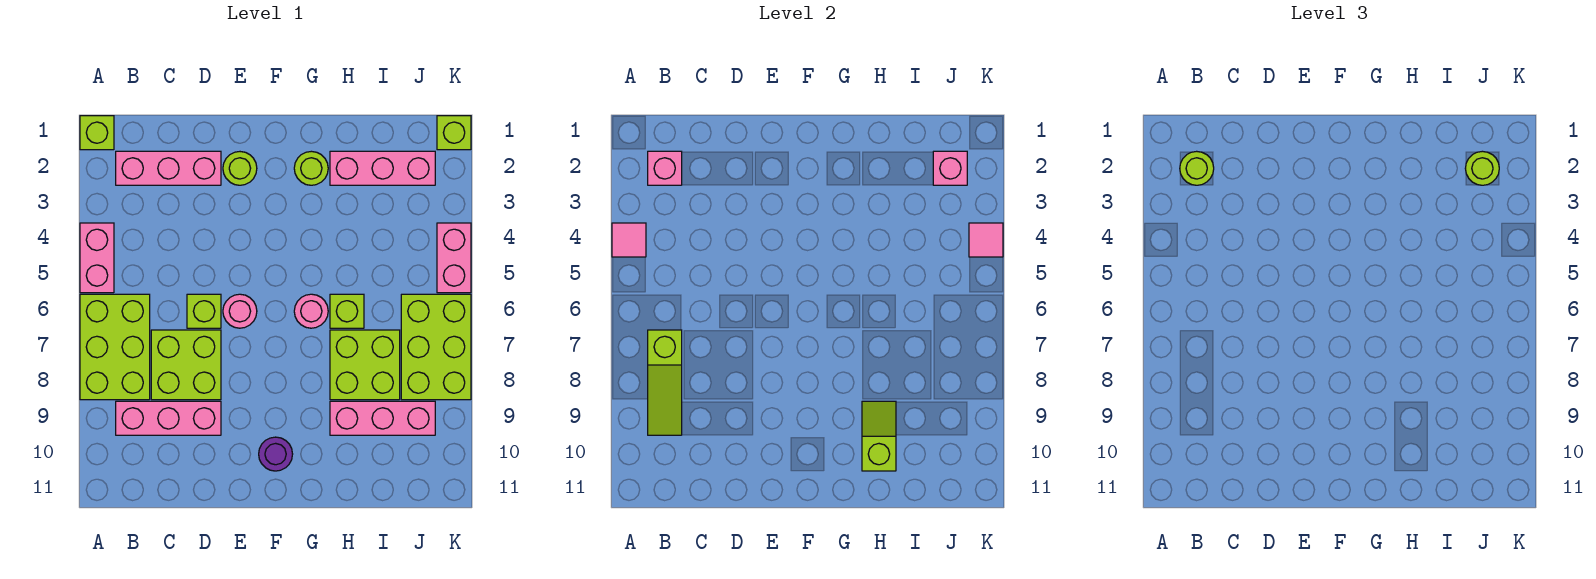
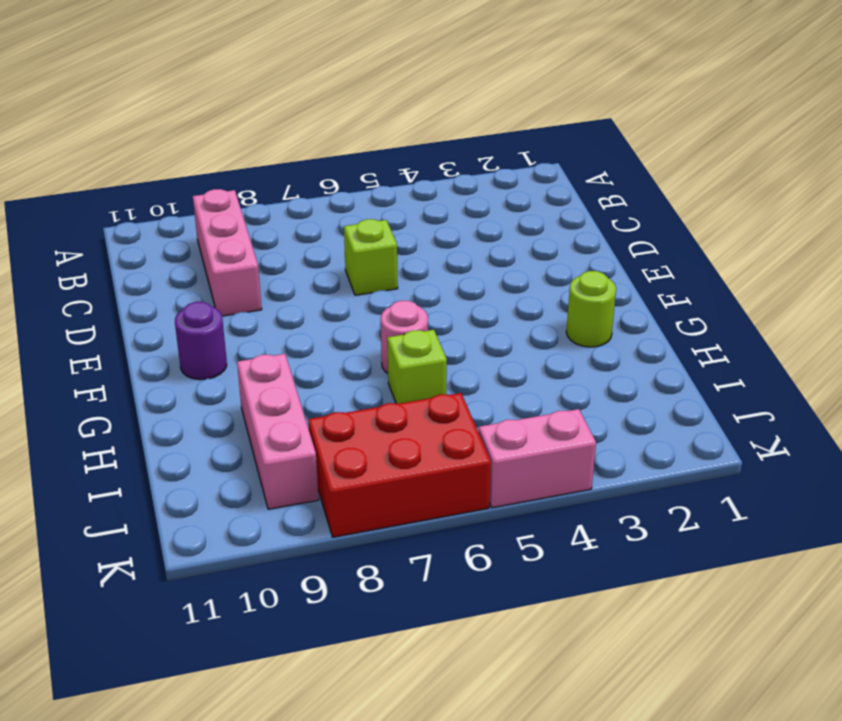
red brick J6:K8 level 1 -> lime brick J6:K8 level 1
none -> lime brick A1 level 1
none -> pink brick A4:A5 level 1
none -> lime brick A6:B8 level 1

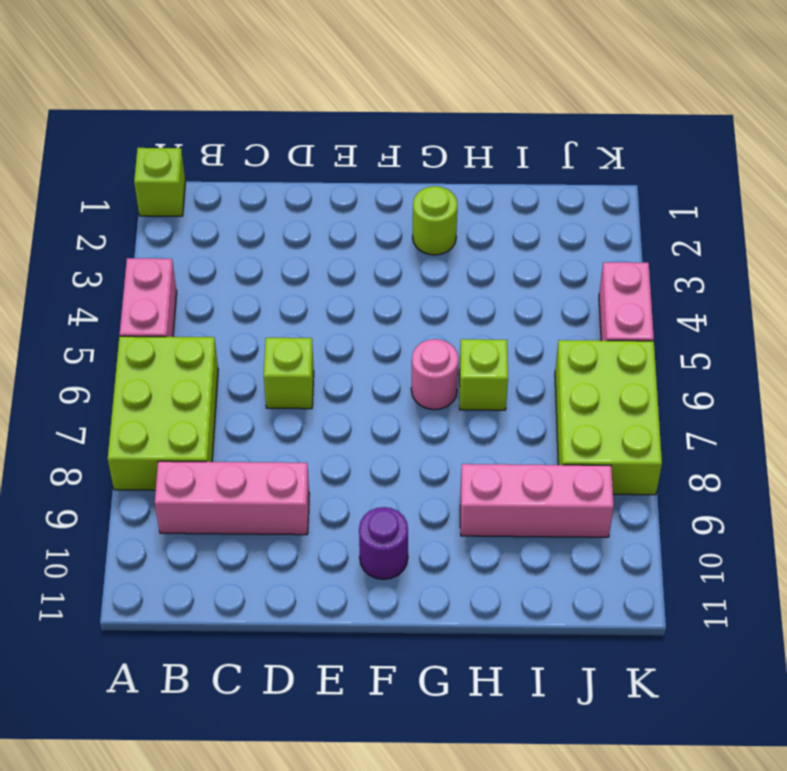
none -> pink brick B2:D2 level 1
none -> lime brick C7:D8 level 1
none -> lime round brick E2 level 1

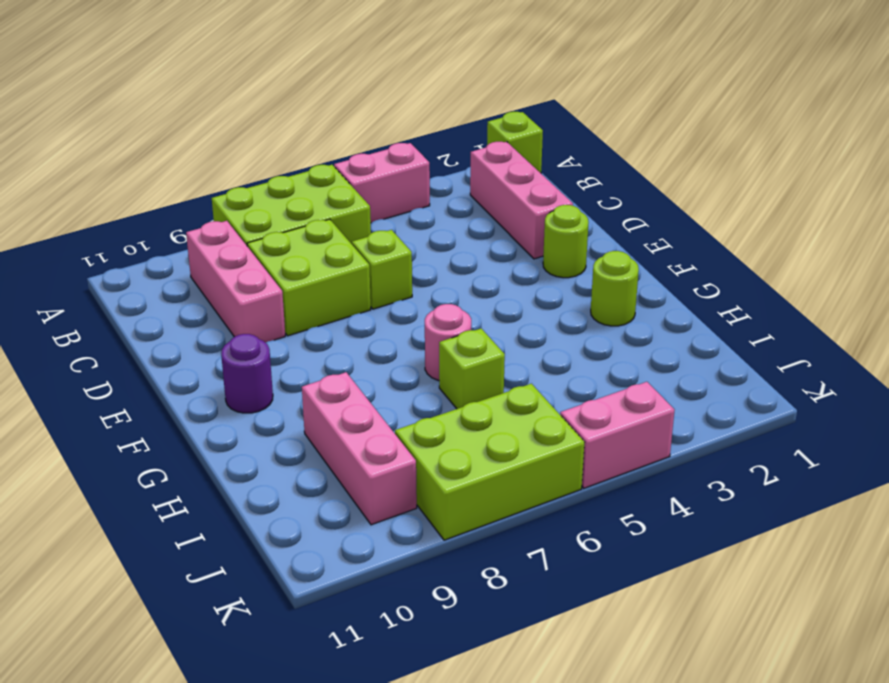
none -> pink round brick E6 level 1
none -> pink brick H2:J2 level 1
none -> lime brick H7:I8 level 1

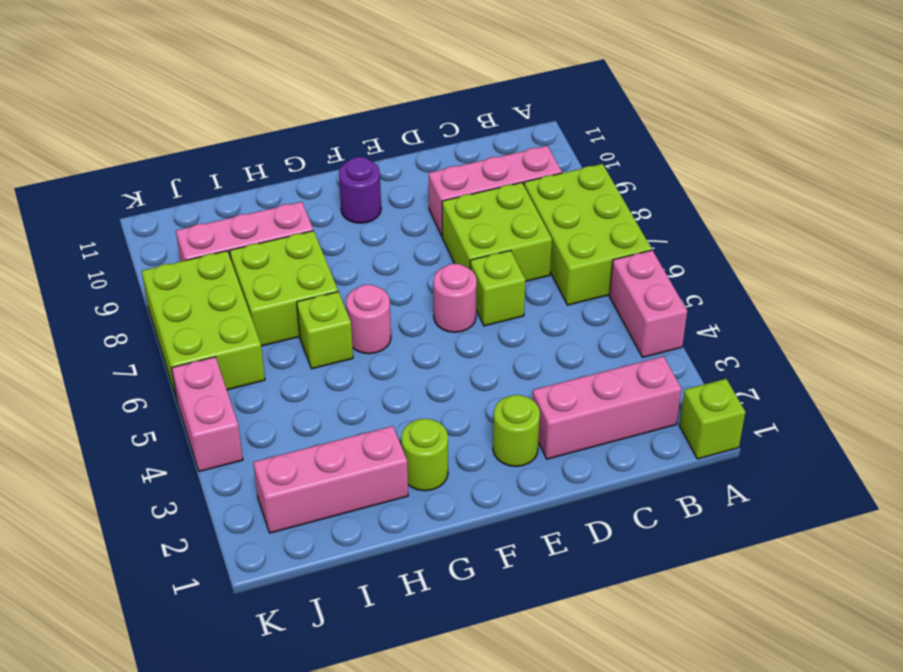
none -> lime brick K1 level 1
none -> pink tile A4 level 2
none -> pink brick B2 level 2

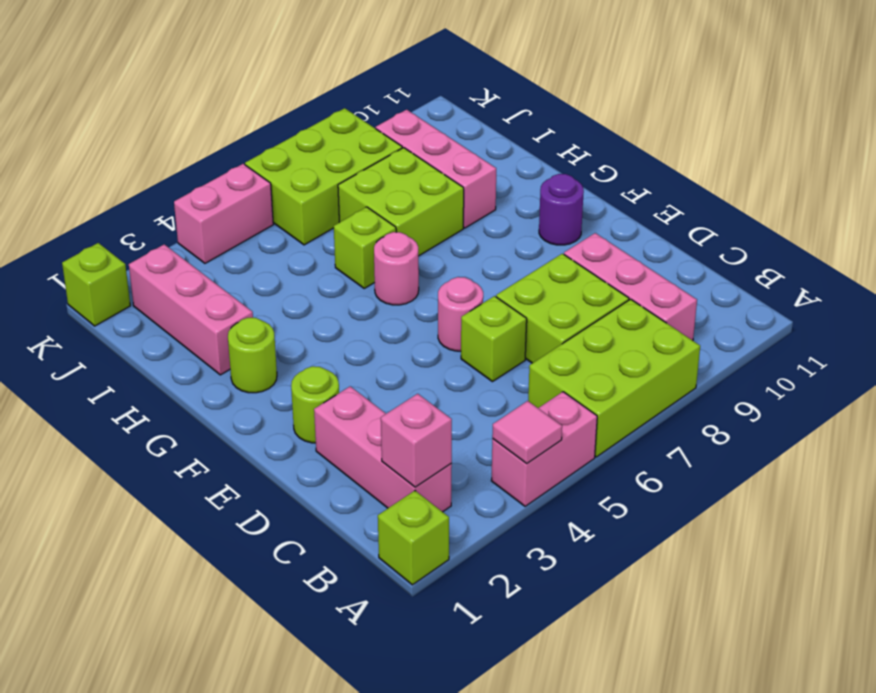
none -> lime slope B7:B9 level 2 top 7
none -> lime slope H9:H10 level 2 top 10
none -> pink brick J2 level 2

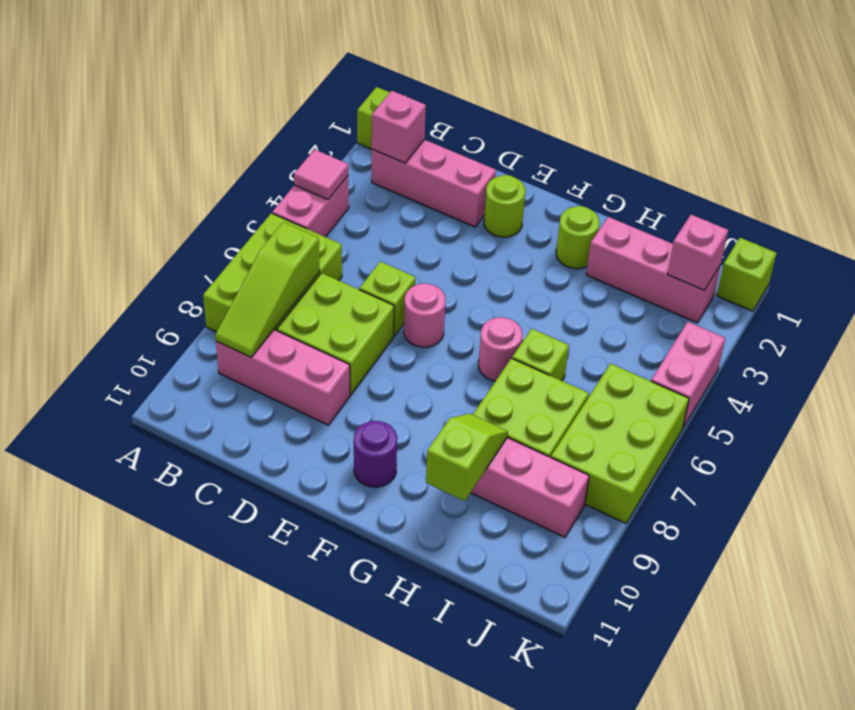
none -> pink tile K4 level 2
none -> lime round brick B2 level 3
none -> lime round brick J2 level 3

